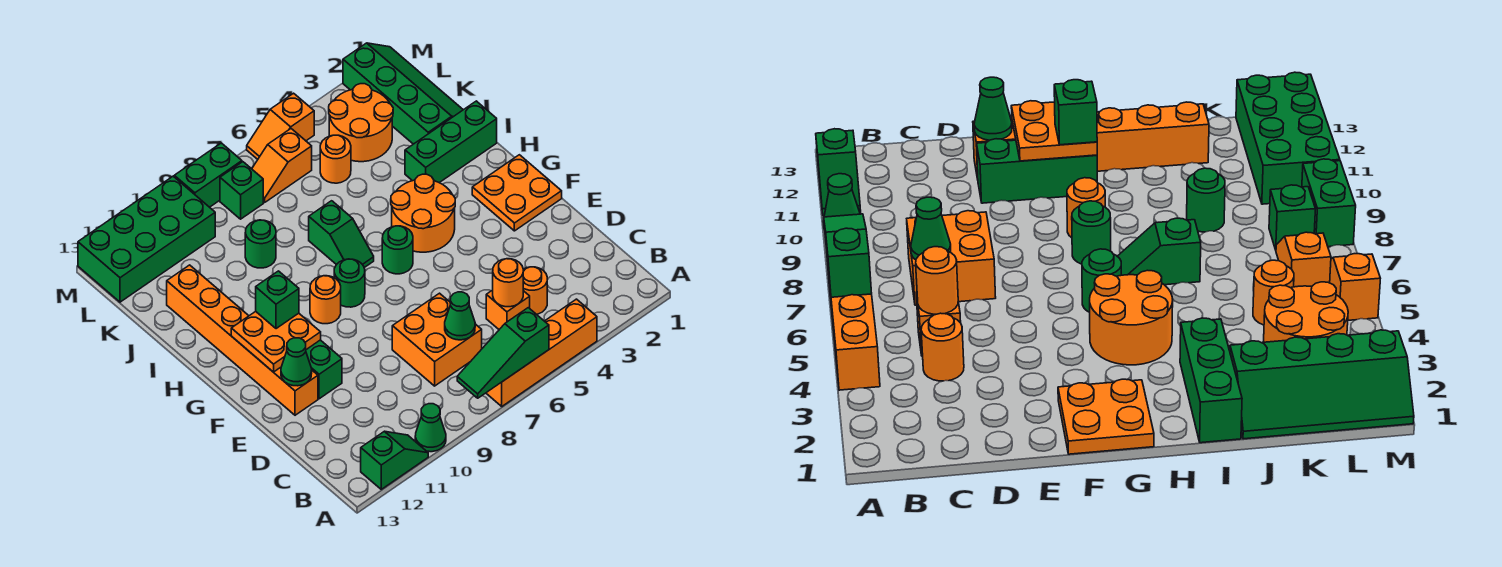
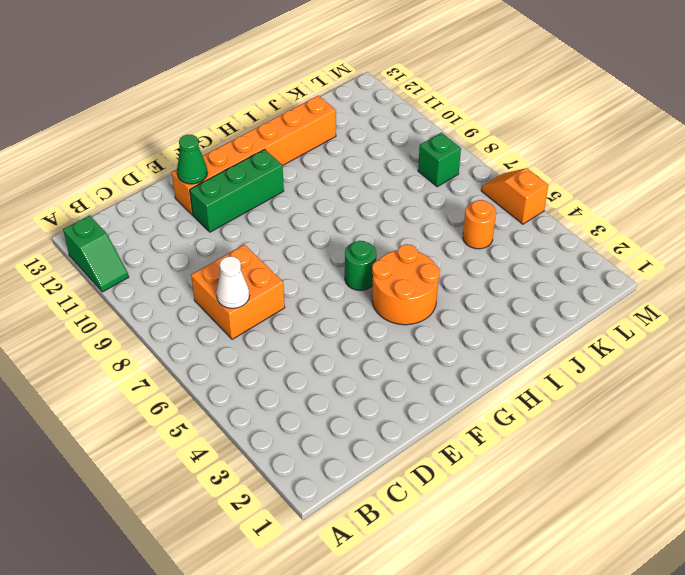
white cone C7 level 2 -> green cone C7 level 2
none -> orange brick A4:A7 level 1
none -> green cone A10 level 1
none -> orange round brick C4 level 1
none -> orange brick C5 level 1

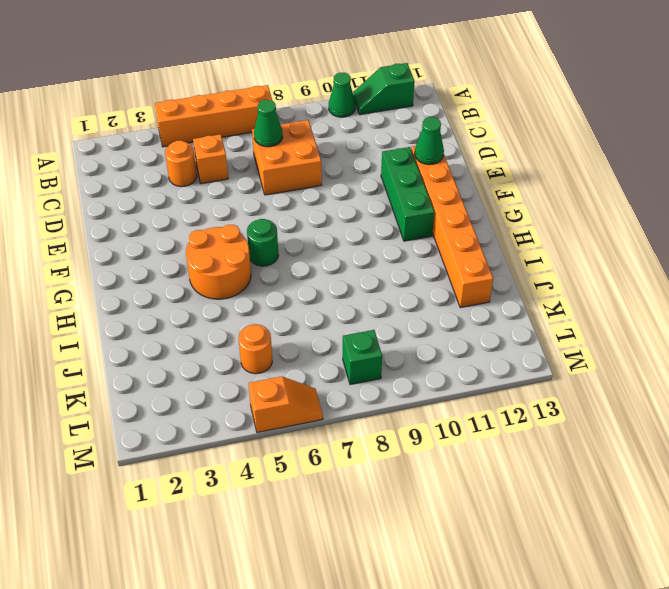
none -> orange plate F1:G2 level 1
none -> green round brick G8 level 1
none -> orange round brick G9 level 1
none -> green slope H7:I7 level 1 top I

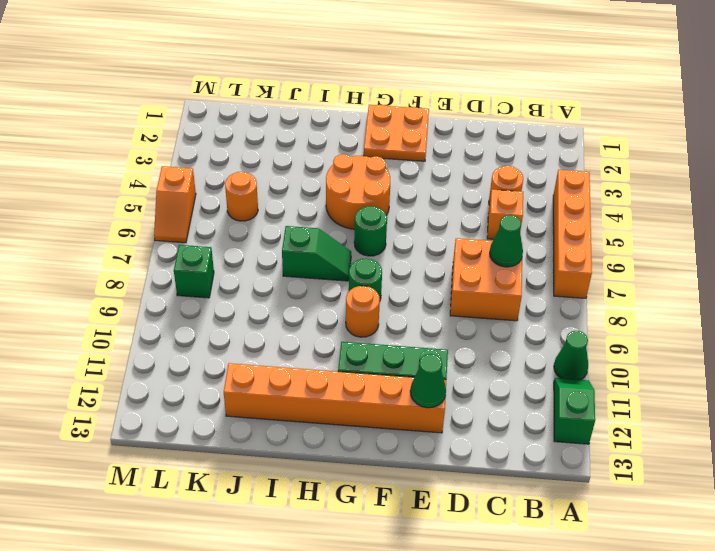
none -> green brick I1:I3 level 1
none -> green slope J1:M2 level 1 top 2
none -> green round brick J9 level 1
none -> orange round brick K3:L4 level 1

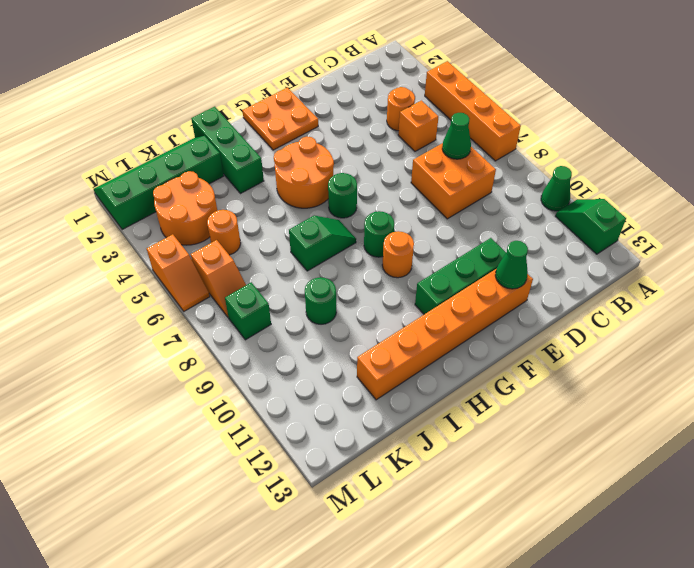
none -> green brick L10:M13 level 1
none -> green brick M8:M9 level 1
none -> green slope A6:A8 level 2 top 6
none -> orange round brick C5 level 2

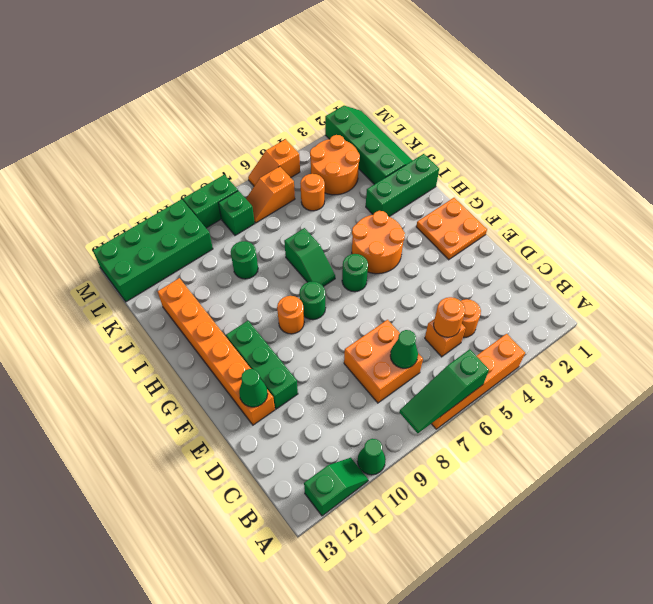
none -> orange plate F11:G12 level 2
none -> green brick G11 level 3

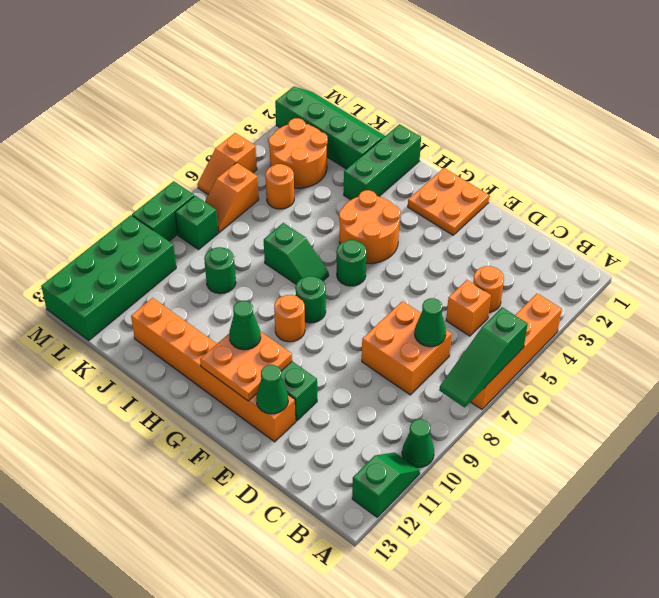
green cone G11 level 3 -> green brick G11 level 3
none -> orange round brick C5 level 2

